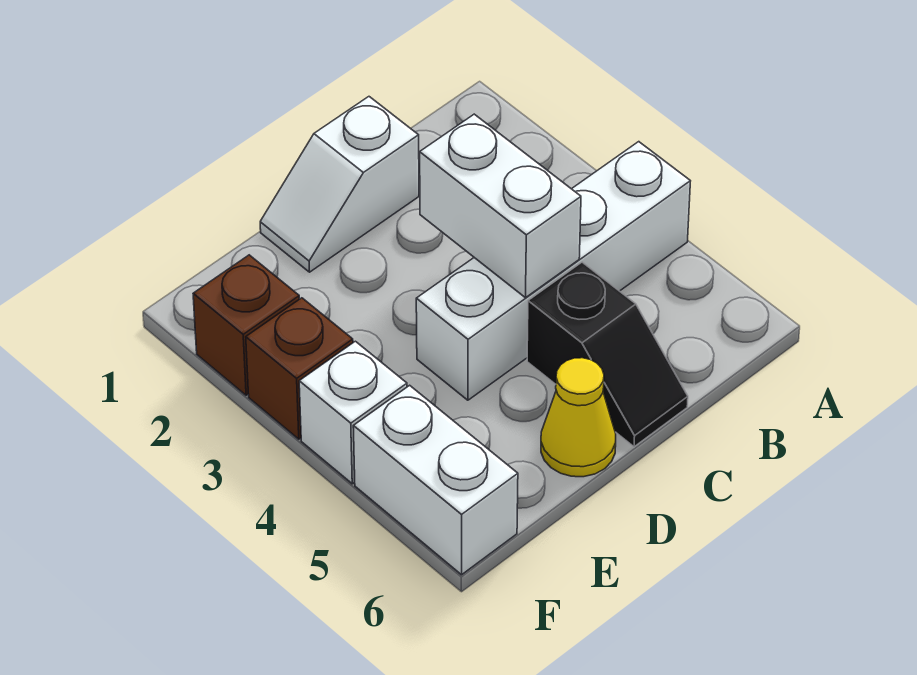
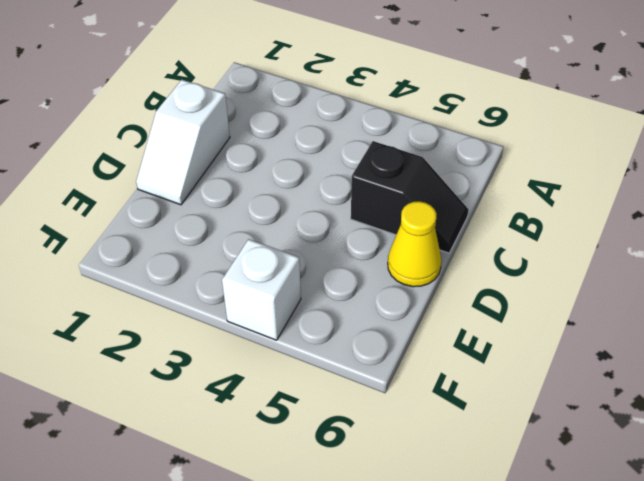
none -> white brick A4:D4 level 1
none -> brown brick F2 level 1

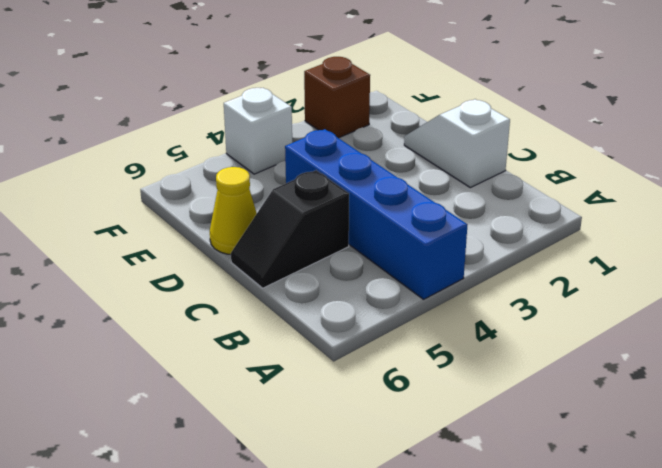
blue brick A4:D4 level 1 -> white brick A4:D4 level 1
none -> brown brick F3 level 1
none -> white brick F5:F6 level 1

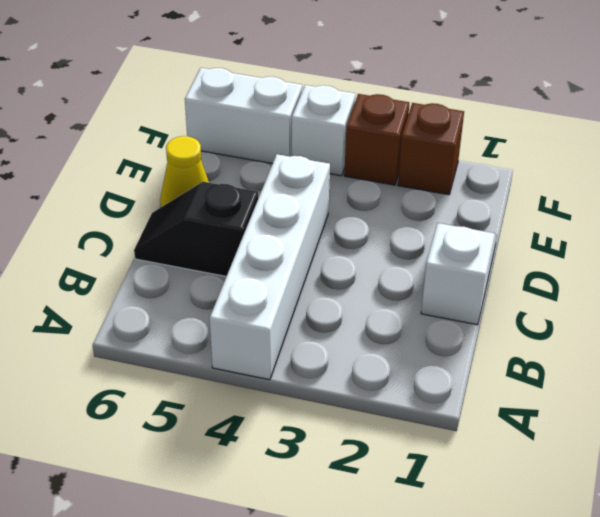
none -> white brick C3:C4 level 2

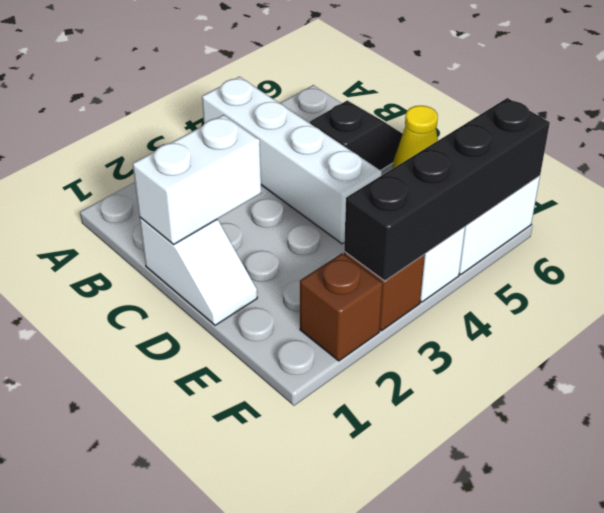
white brick C1:C2 level 2 -> white brick C3:C4 level 2
black brick F3:F6 level 2 -> none

